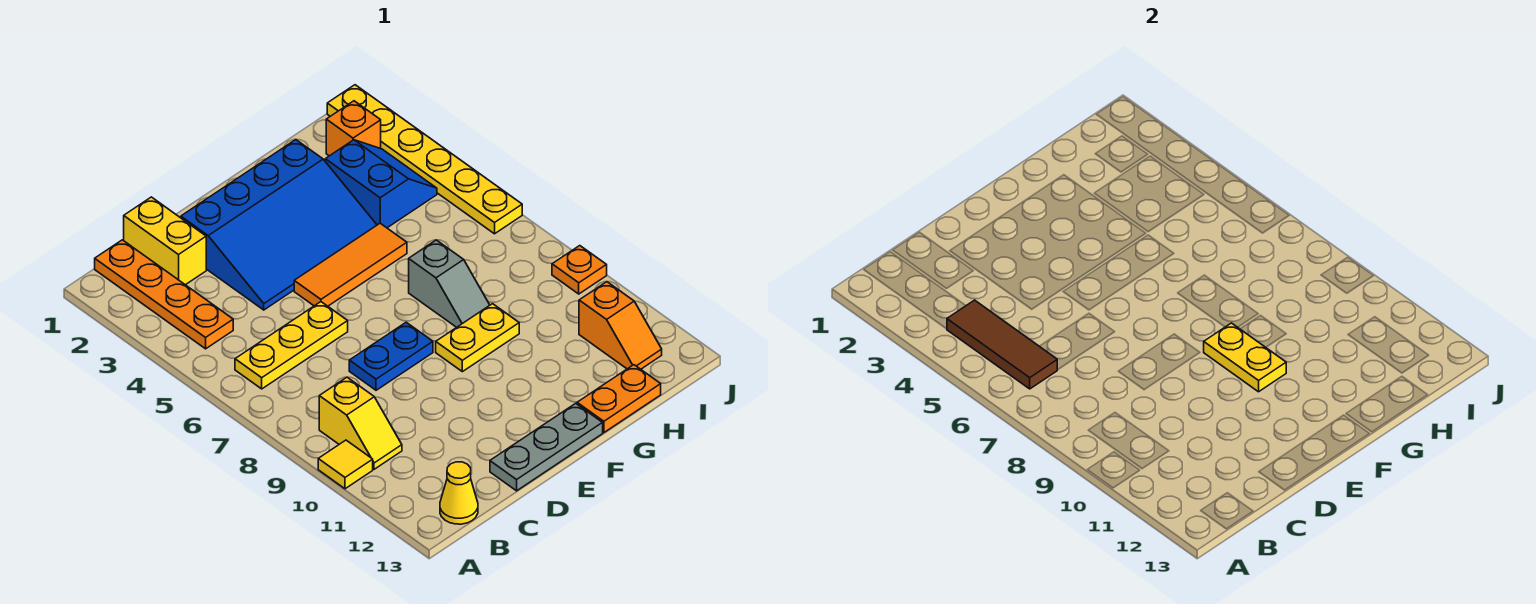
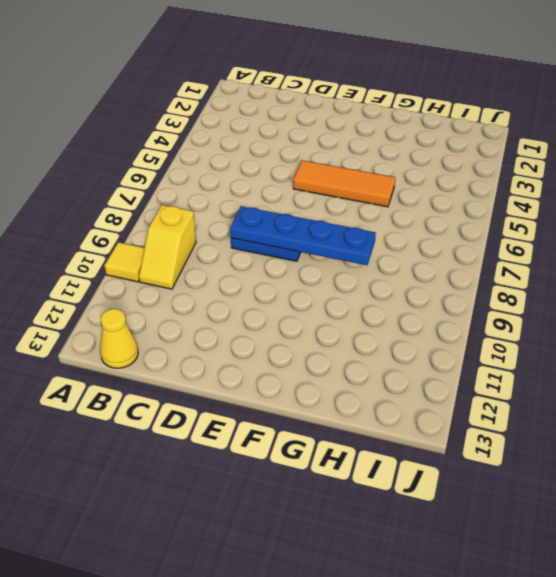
blue plate D8:G8 level 2 -> none
none -> orange plate B1:B4 level 1
none -> yellow plate B6:D6 level 1
none -> yellow brick C1:C2 level 1

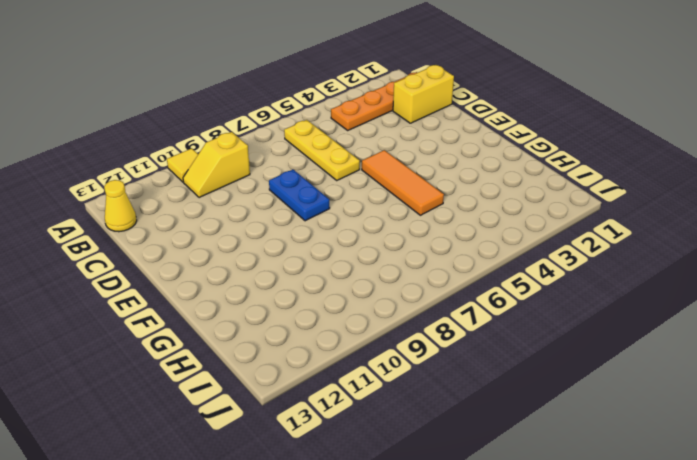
none -> blue slope D2:G4 level 1 top 2
none -> grey plate D13:F13 level 1
none -> yellow plate F9:G9 level 1

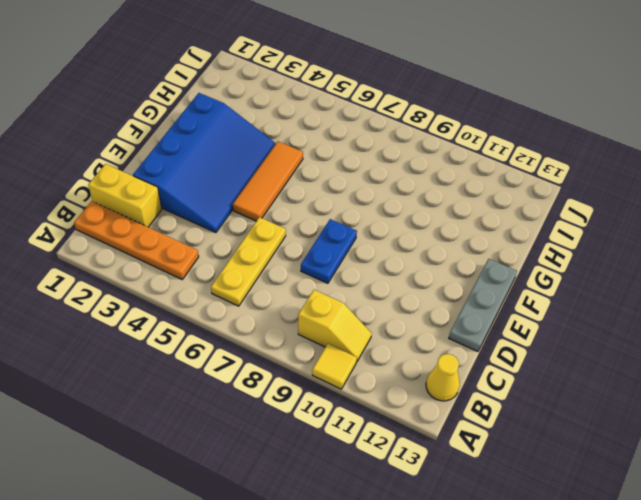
none -> yellow plate F9:G9 level 1
none -> grey slope G7:G8 level 1 top 7
none -> orange plate G13:H13 level 1

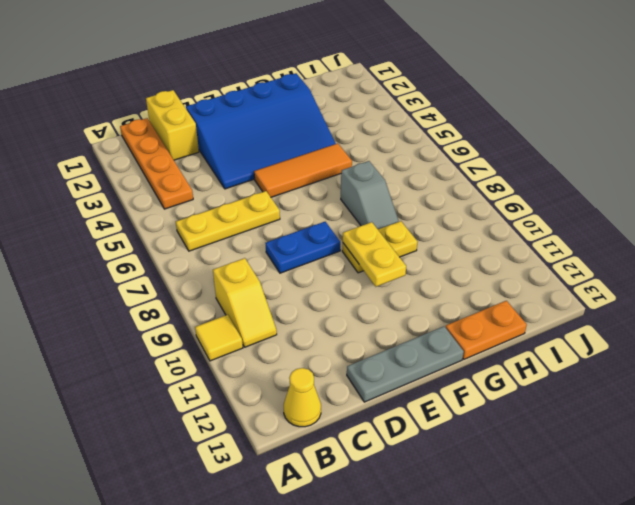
none -> blue slope H3:I4 level 1 top H
none -> orange brick I2 level 1
none -> orange slope I11:I12 level 1 top 11

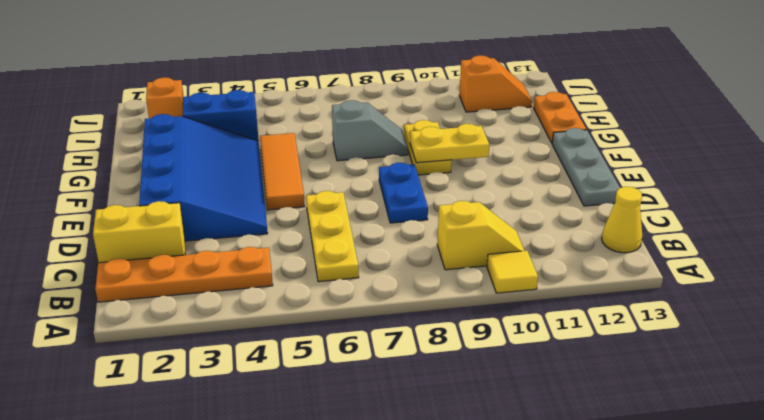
none -> yellow plate J1:J6 level 1
none -> orange plate J9 level 1
none -> brown tile B4:B6 level 2

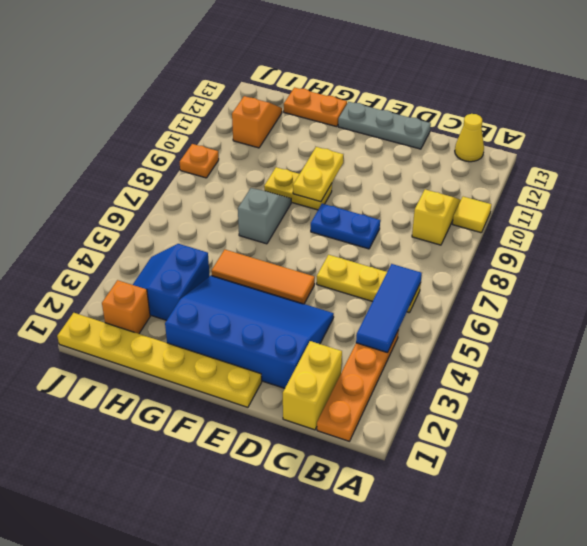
blue tile B4:B6 level 2 -> brown tile B4:B6 level 2
yellow plate E1:J1 level 1 -> yellow plate J1:J6 level 1

